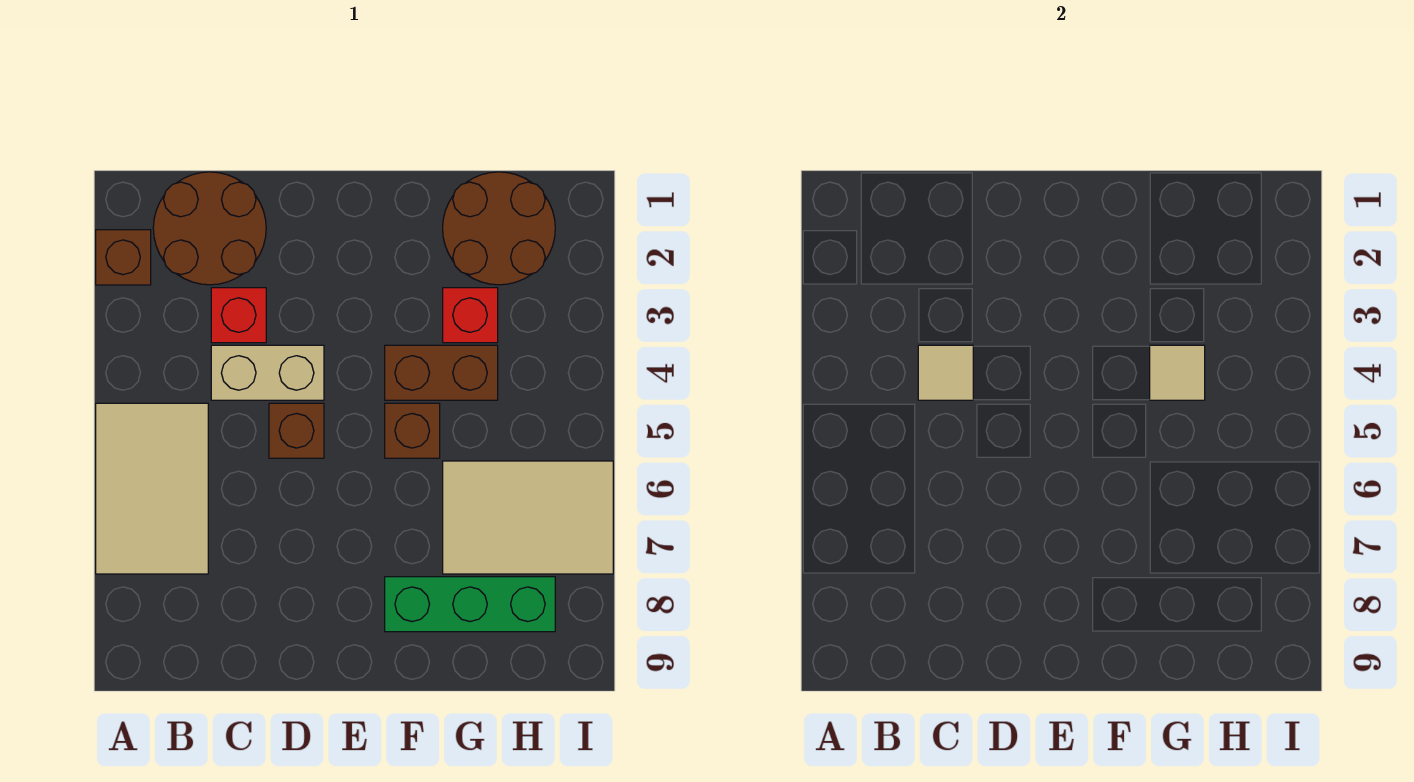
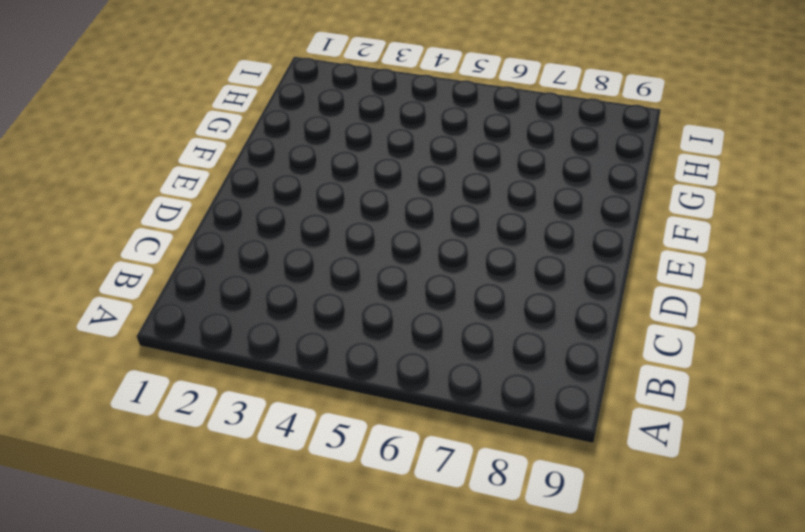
none -> brown brick A2 level 1
none -> tan tile A5:B7 level 1
none -> brown round brick B1:C2 level 1

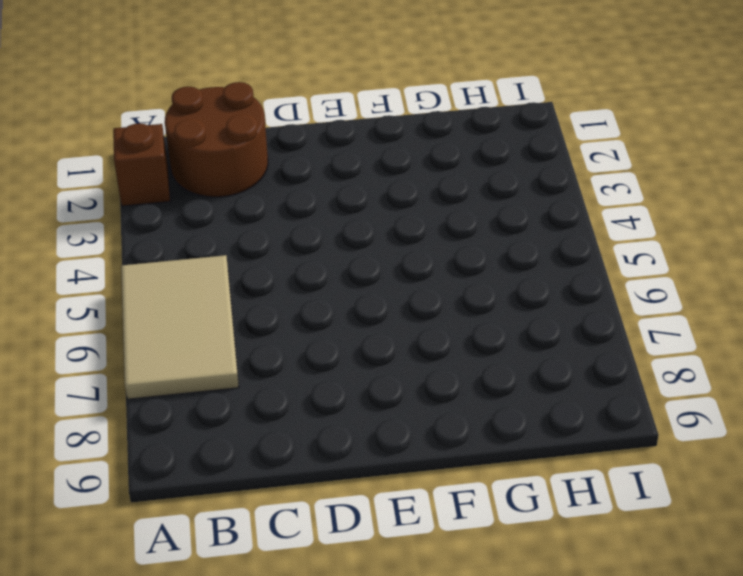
none -> red brick C3 level 1
none -> tan brick C4:D4 level 1
none -> brown brick D5 level 1

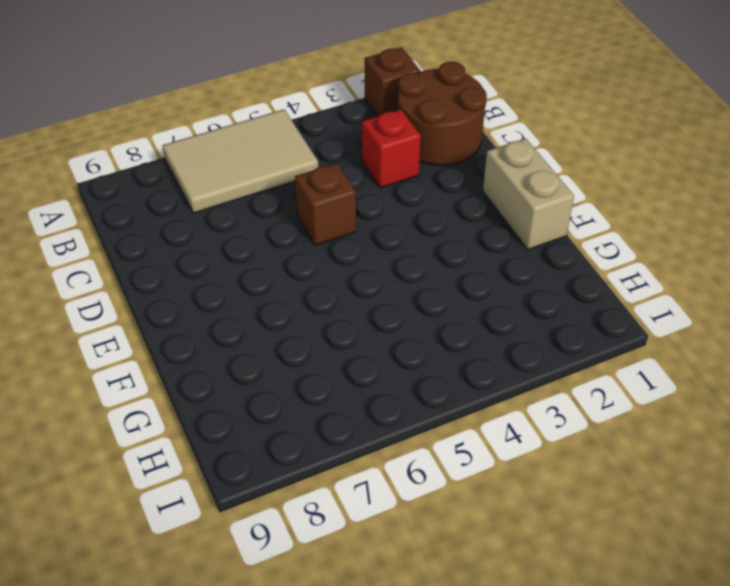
tan brick E1:F1 level 1 -> tan brick C4:D4 level 1
none -> brown brick F4:G4 level 1
none -> brown brick F5 level 1
none -> green brick F8:H8 level 1

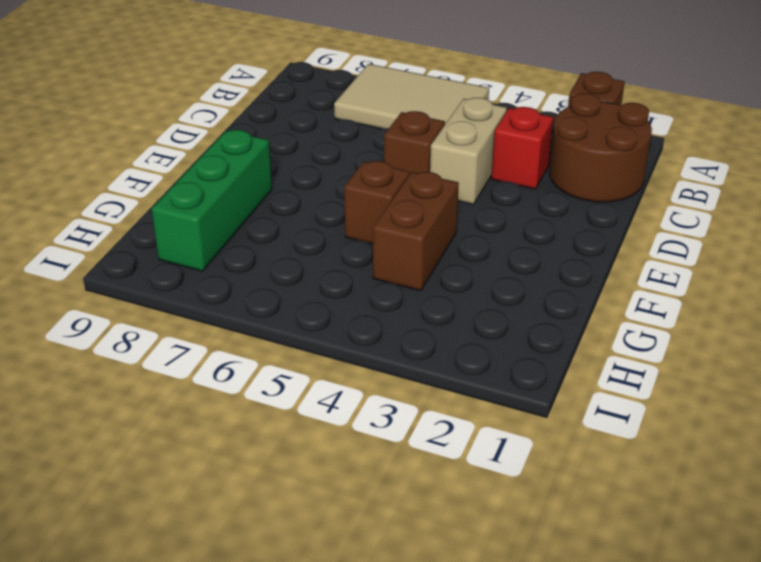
none -> brown round brick G1:H2 level 1
none -> red brick G3 level 1
none -> tan tile G6:I7 level 1

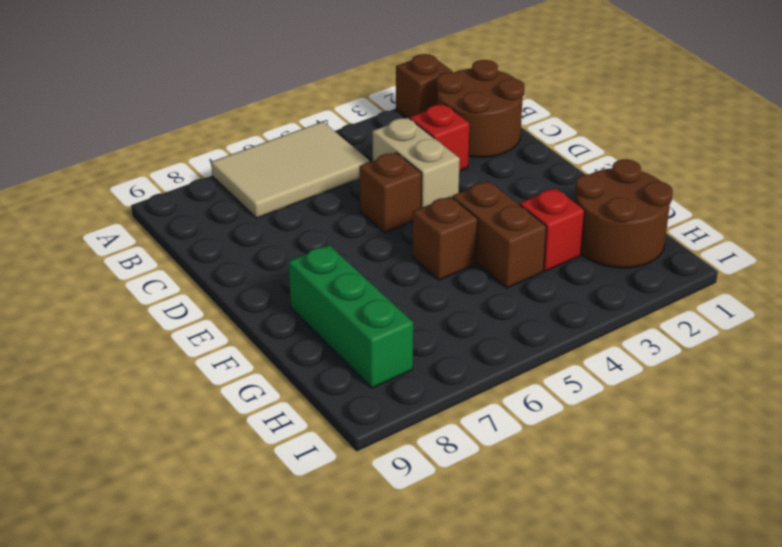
none -> tan tile G6:I7 level 1
none -> tan tile C4 level 2
none -> tan tile G4 level 2

